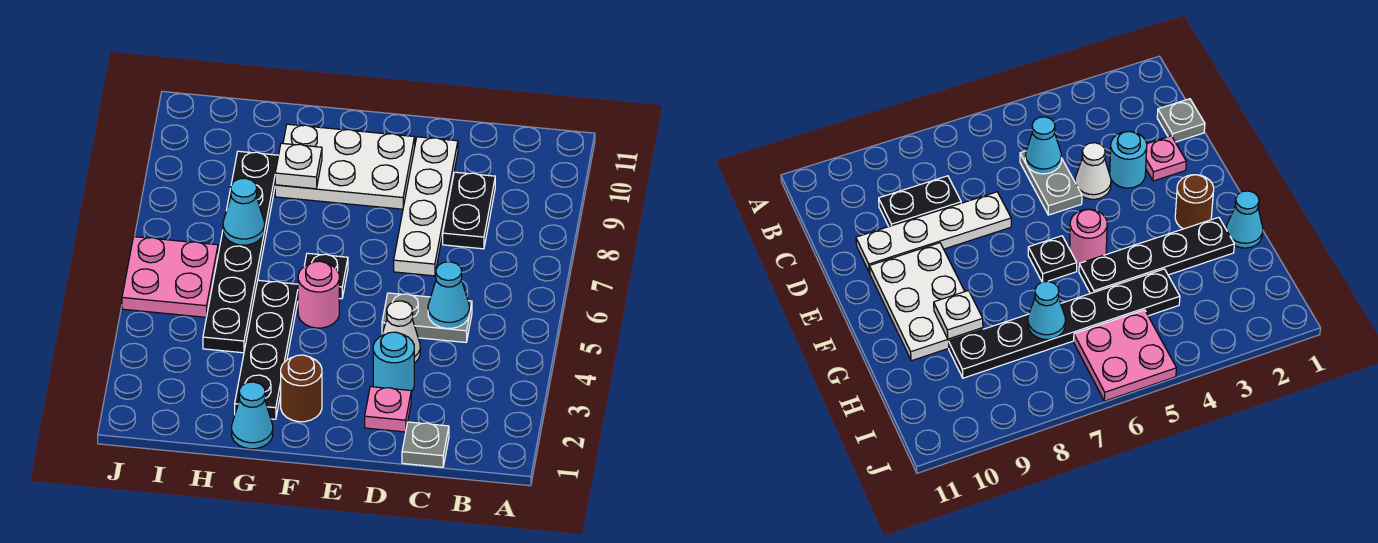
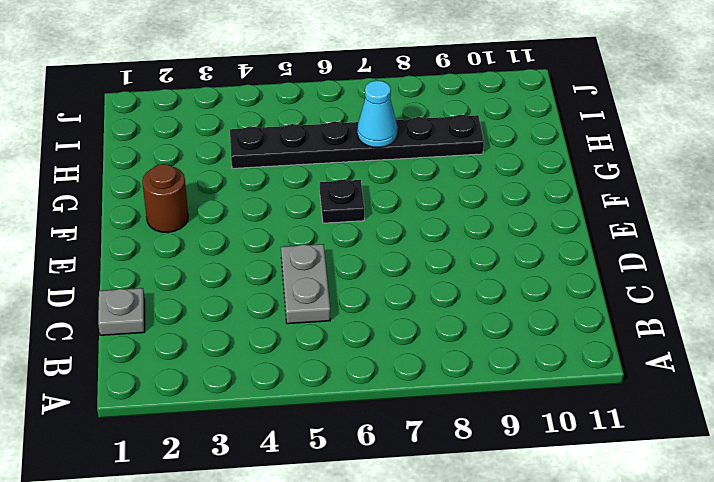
none -> black plate C8:C9 level 1
none -> pink plate D2 level 1
none -> cyan round brick D3 level 1

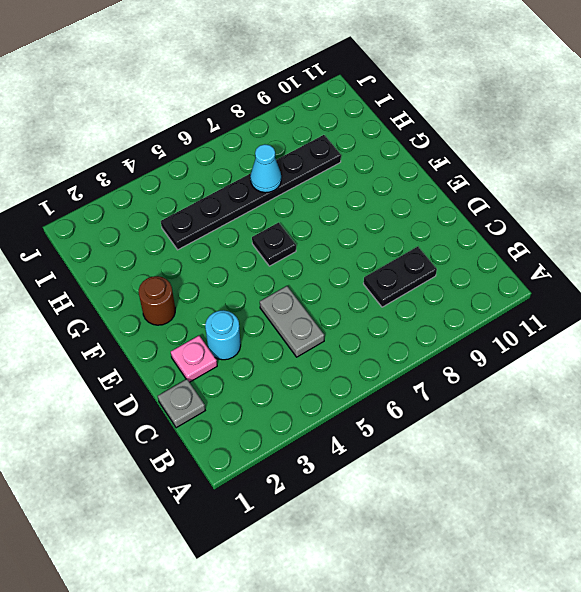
none -> white cone D4 level 1
none -> white plate D7:D10 level 1
none -> white plate E9:G10 level 1

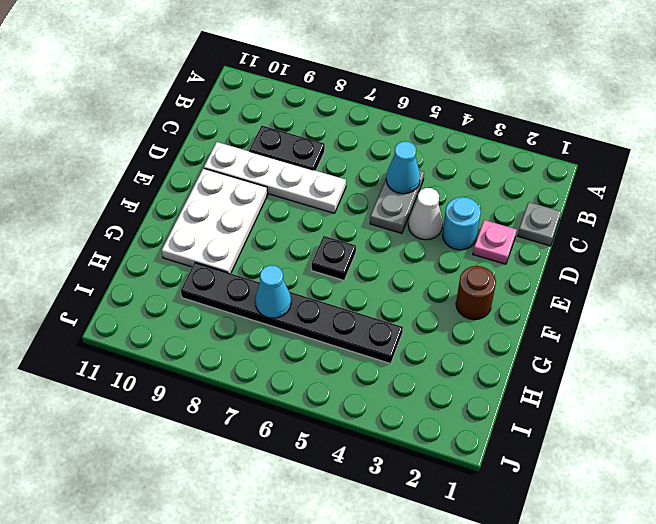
none -> pink round brick F5 level 1
none -> cyan cone G1 level 1
none -> black plate G2:G5 level 1

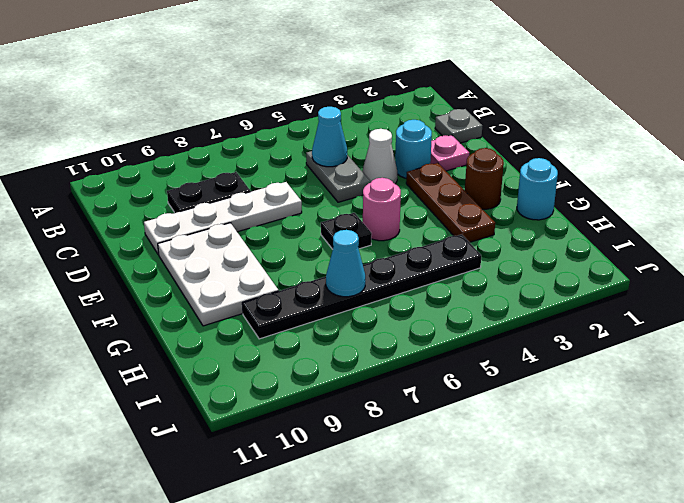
brown plate E3:G3 level 1 -> black plate G2:G5 level 1
cyan round brick G1 level 1 -> cyan cone G1 level 1
none -> pink plate I5:J6 level 1
none -> white plate G9 level 2

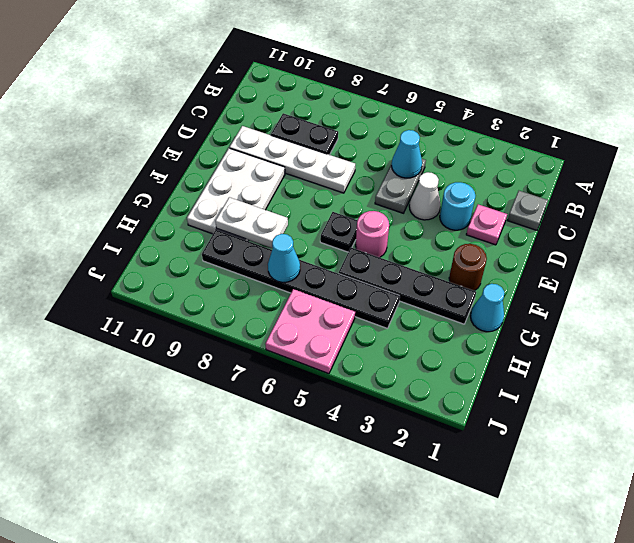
white plate G8:G9 level 2 -> white plate G9 level 2

